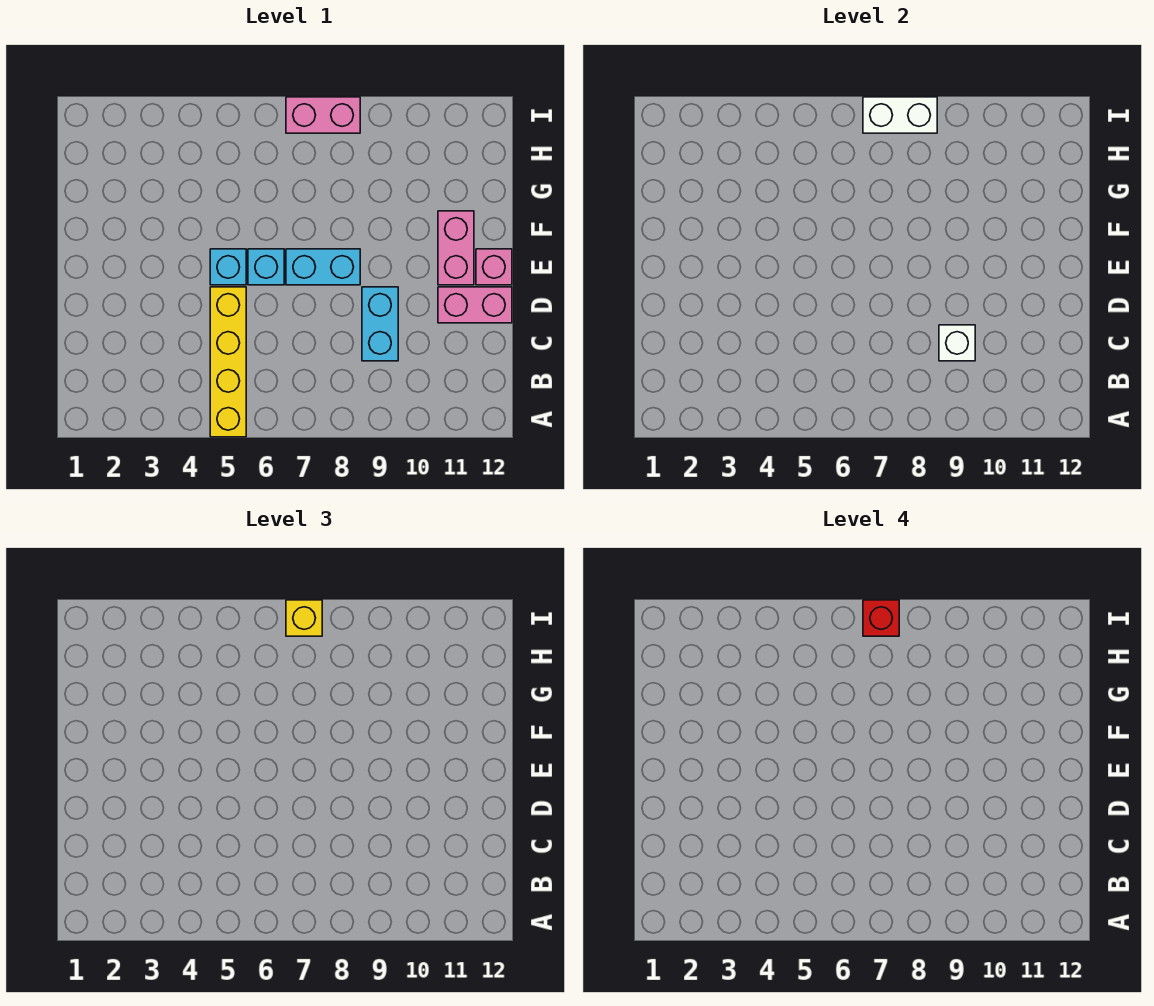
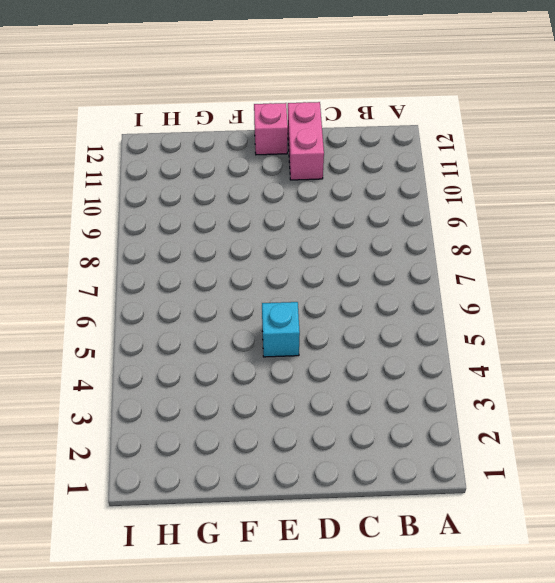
none -> yellow brick A5:D5 level 1
none -> cyan brick C9:D9 level 1
none -> cyan brick E6 level 1

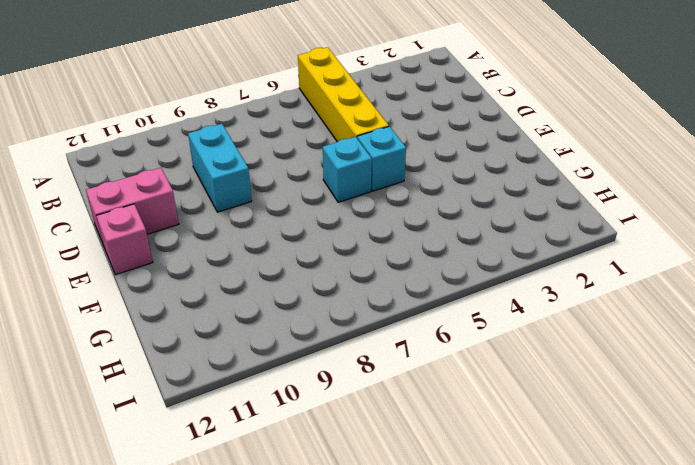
none -> cyan brick E7:E8 level 1
none -> pink brick E11:F11 level 1
none -> pink brick I7:I8 level 1

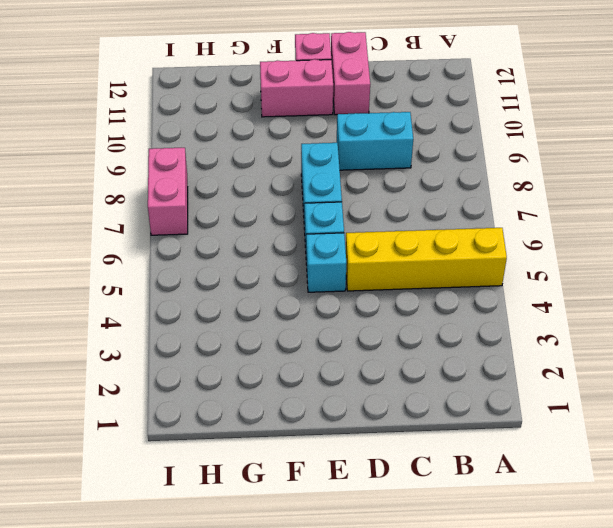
none -> white brick C9 level 2
none -> white brick I7:I8 level 2
none -> yellow brick I7 level 3

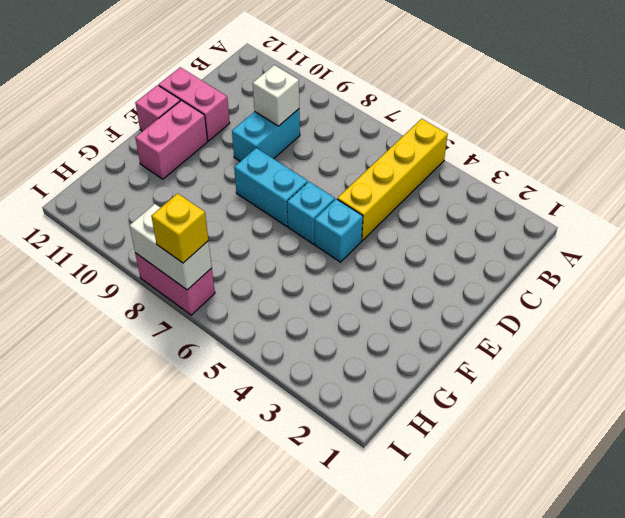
none -> red brick I7 level 4

